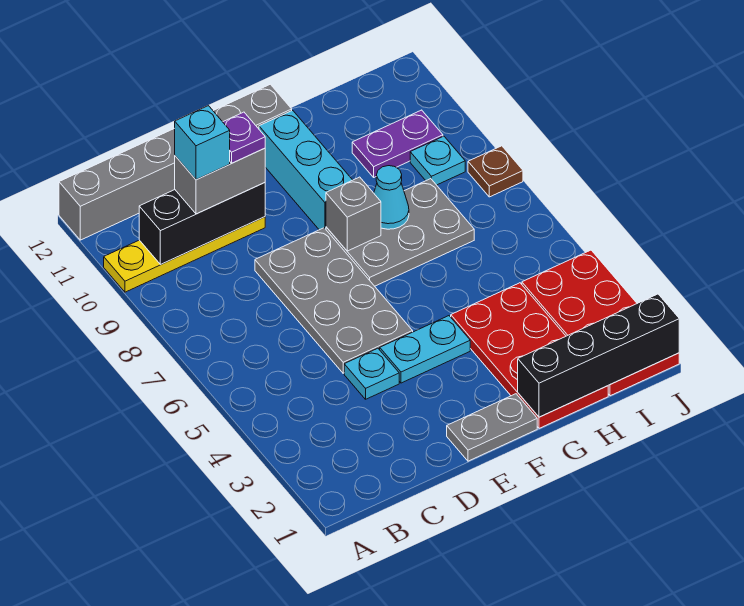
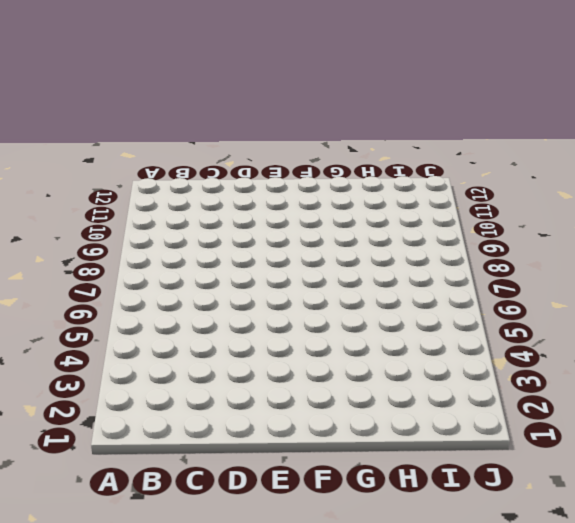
none -> yellow plate A10:D10 level 1
none -> grey brick A12:F12 level 1
none -> cyan plate D4 level 1

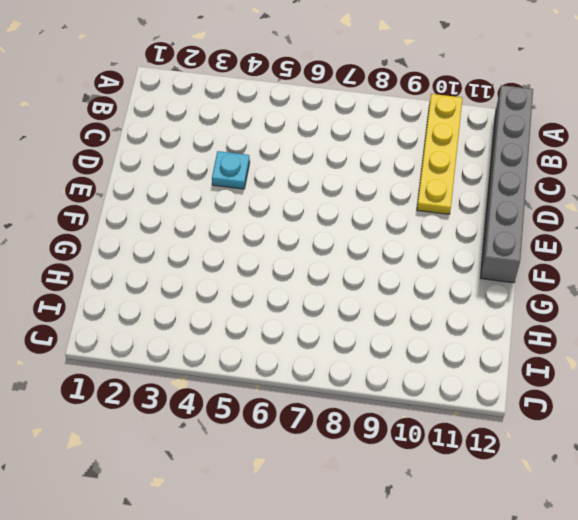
none -> grey plate D5:E8 level 1
none -> grey plate E1:F1 level 1
none -> cyan plate E4:F4 level 1

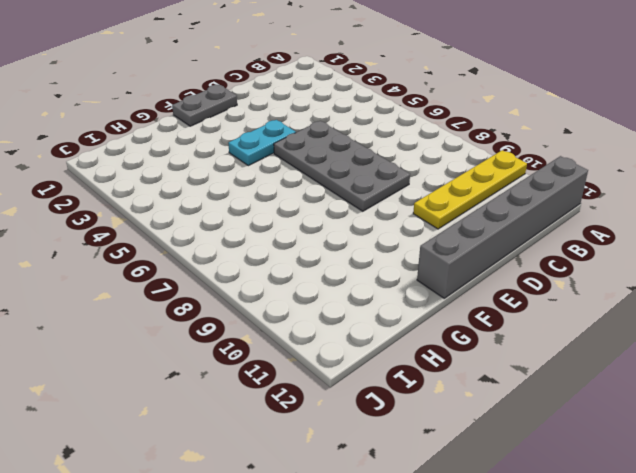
none -> cyan plate D4 level 1
none -> grey plate F7:H8 level 1
none -> cyan brick F9:F11 level 1

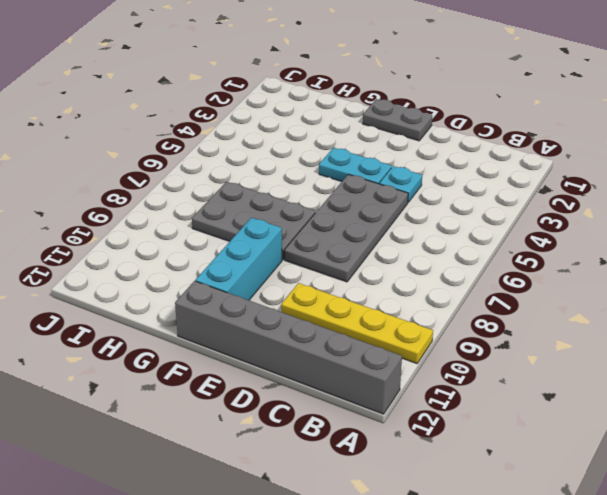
none -> red plate G1:H4 level 1
none -> purple plate H10:I10 level 1
none -> red plate I1:J4 level 1

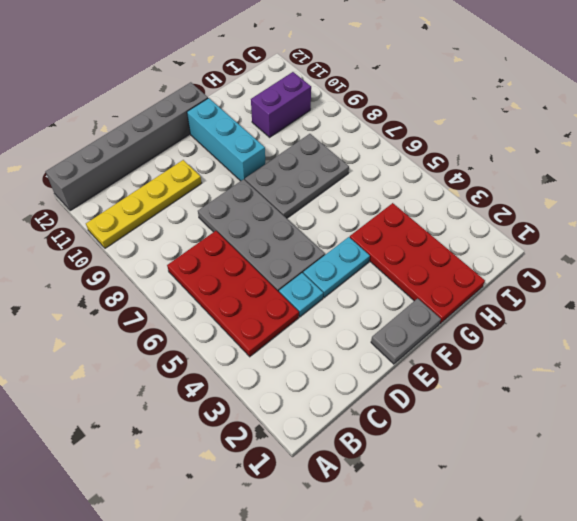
red plate B4:C7 level 1 -> red plate I1:J4 level 1
purple brick H10:I10 level 1 -> purple plate H10:I10 level 1
none -> cyan plate I9 level 1
none -> brown plate J8 level 1
none -> black brick B10:D10 level 2

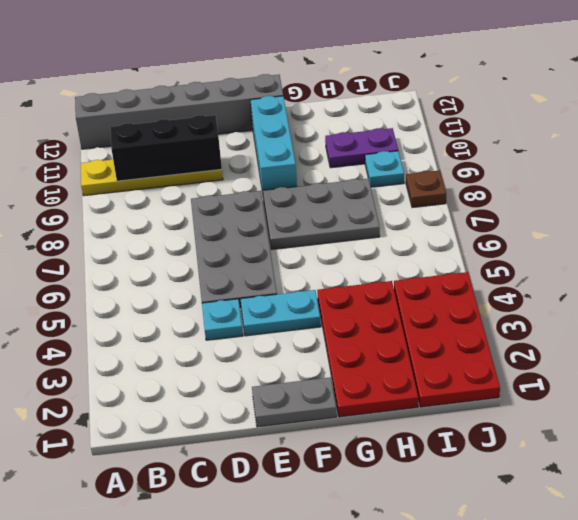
none -> grey brick F8 level 2
none -> black brick G1:J1 level 2
none -> cyan cone G8 level 2

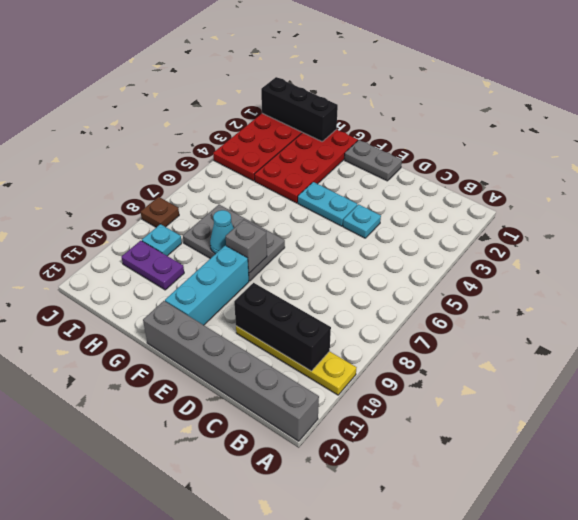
black brick H1:J1 level 2 -> black brick G1:J1 level 2
none -> grey plate D5:E8 level 1
none -> grey brick C10:D10 level 3
none -> cyan brick C10 level 4

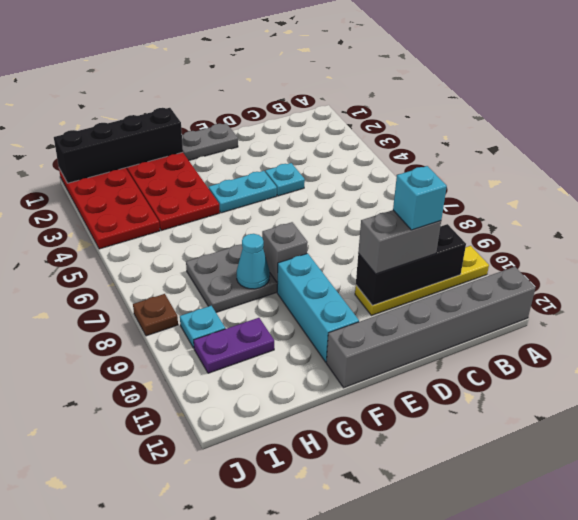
none -> grey plate D5:E8 level 1
none -> purple plate D10 level 4

